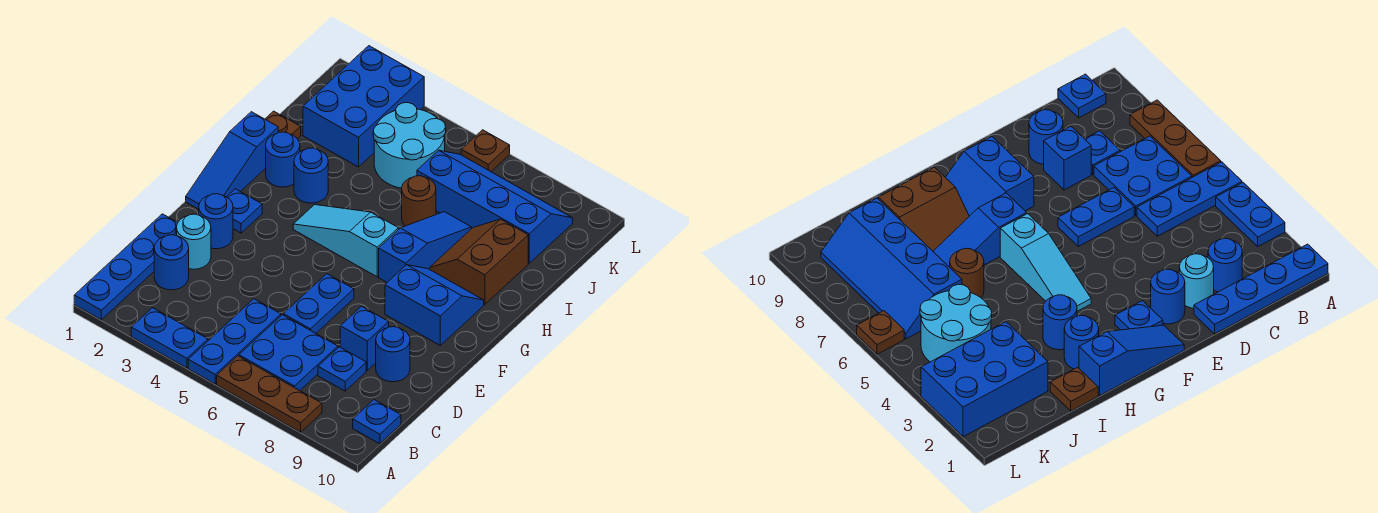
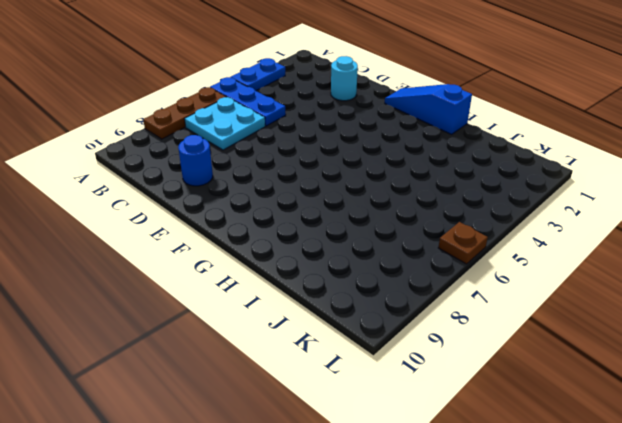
cyan plate B6:C7 level 1 -> blue plate B6:C7 level 1
none -> blue plate A1:D1 level 1
none -> blue plate B10 level 1
none -> blue round brick C2 level 1

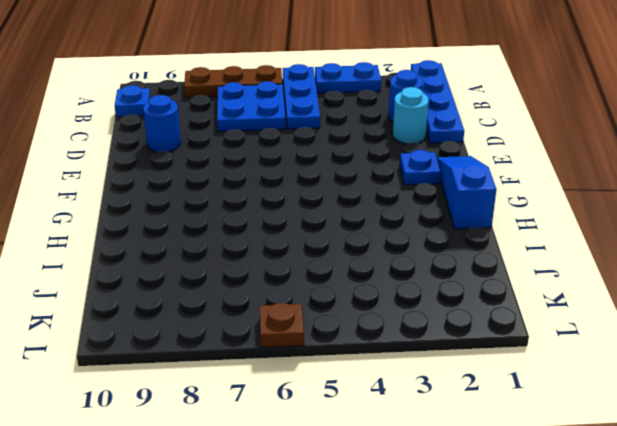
none -> blue plate C8 level 1
none -> blue plate D6:E6 level 1
none -> blue brick D8 level 1

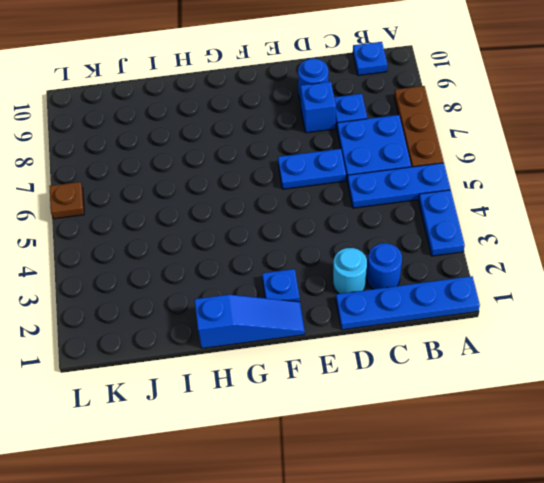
none -> blue round brick E2 level 1
none -> blue slope F8:G9 level 1 top F
none -> cyan slope G4:G6 level 1 top 6

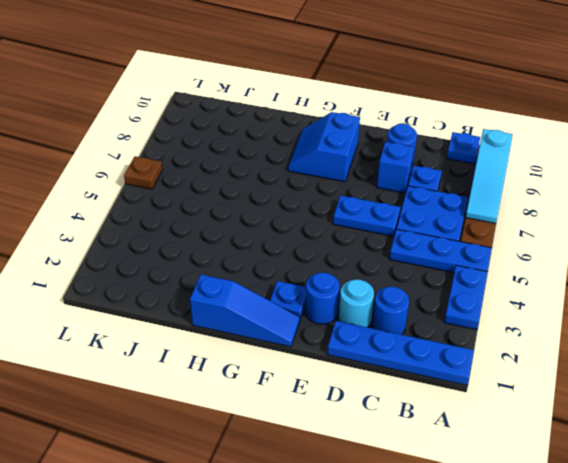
cyan slope A7:A9 level 2 top 9 -> cyan slope G4:G6 level 1 top 6
none -> blue slope G7:I7 level 1 top G
none -> blue round brick H2 level 1
none -> blue round brick H3 level 1

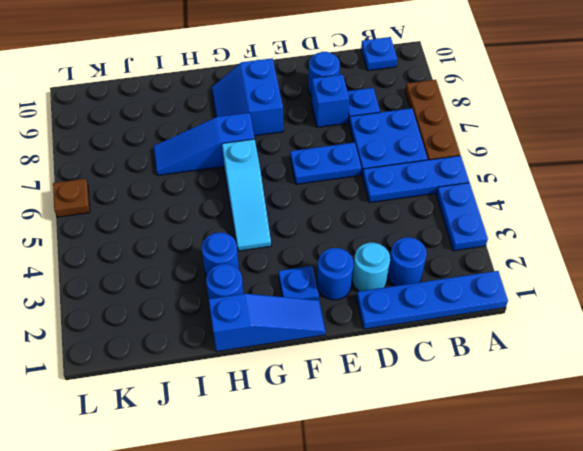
none -> brown slope H8:I9 level 1 top 9
none -> brown plate I1 level 1
none -> brown round brick I6 level 1

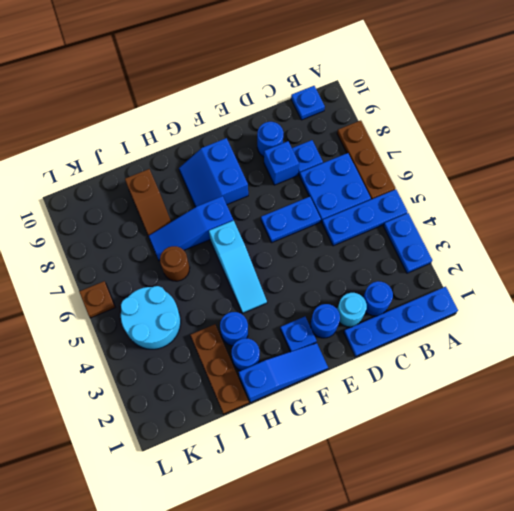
brown plate I1:I3 level 1 -> brown plate I1 level 1
brown slope I8:I9 level 1 top 9 -> brown slope H8:I9 level 1 top 9
none -> blue brick J2:L3 level 1
none -> blue slope J6:K9 level 1 top J

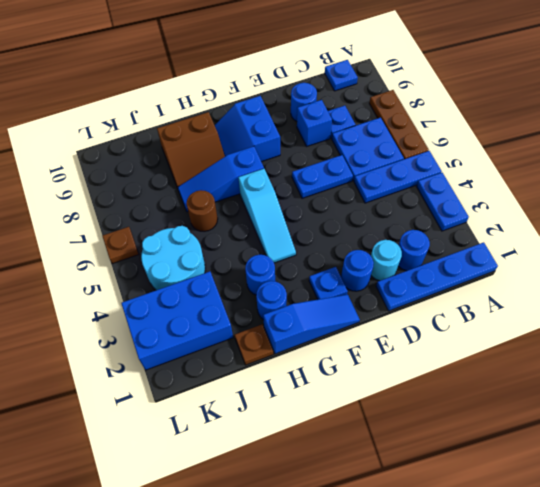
none -> blue slope J6:K9 level 1 top J

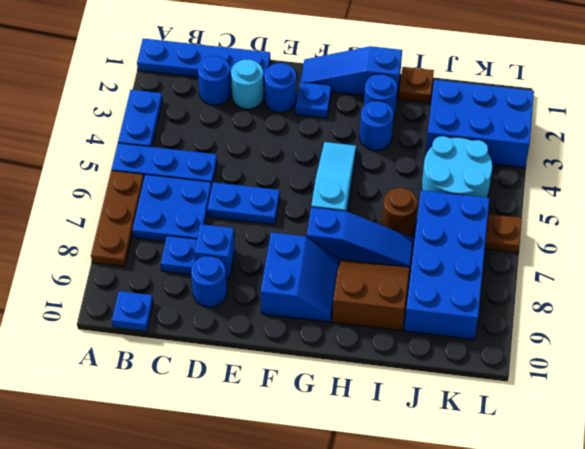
blue brick J6:K9 level 1 -> blue slope J6:K9 level 1 top J

